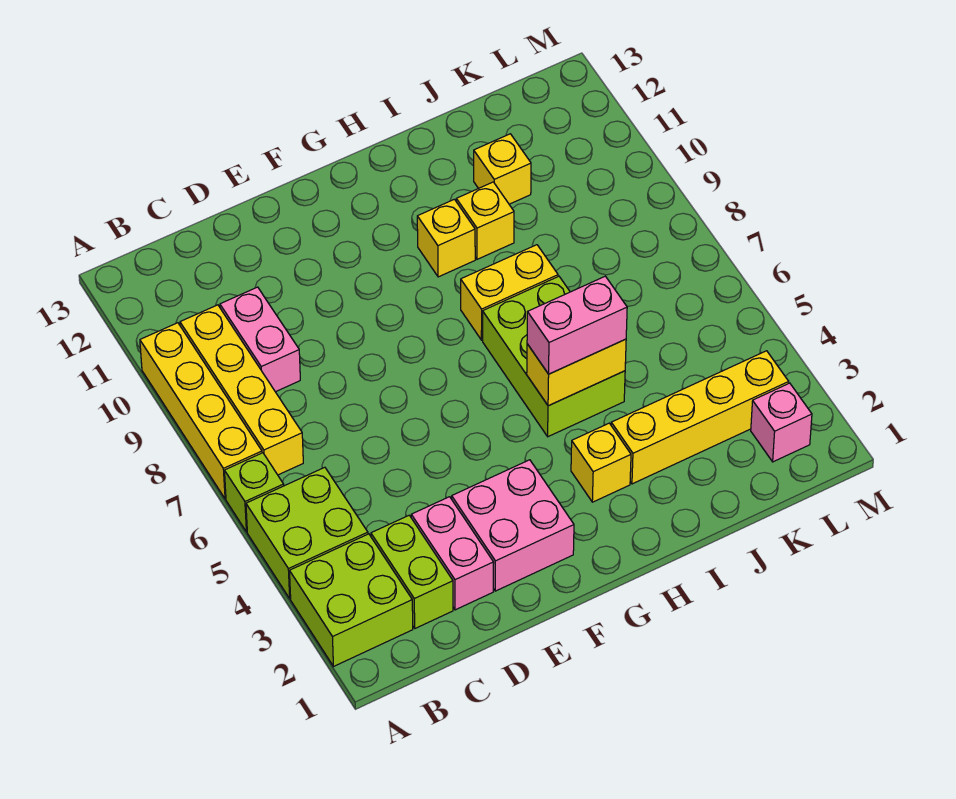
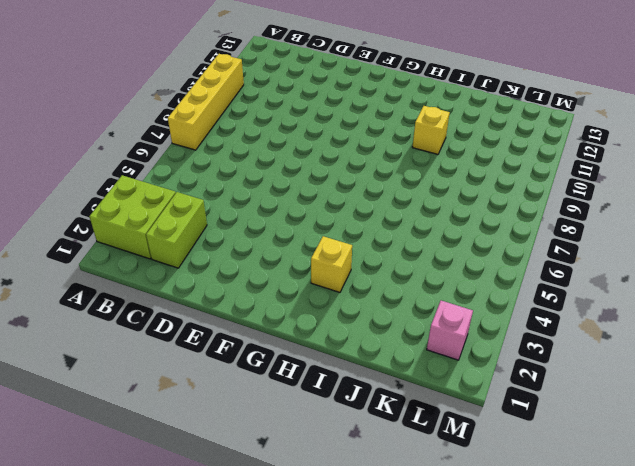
none -> lime brick A4:B5 level 1
none -> lime brick A6 level 1
none -> yellow brick B7:B10 level 1

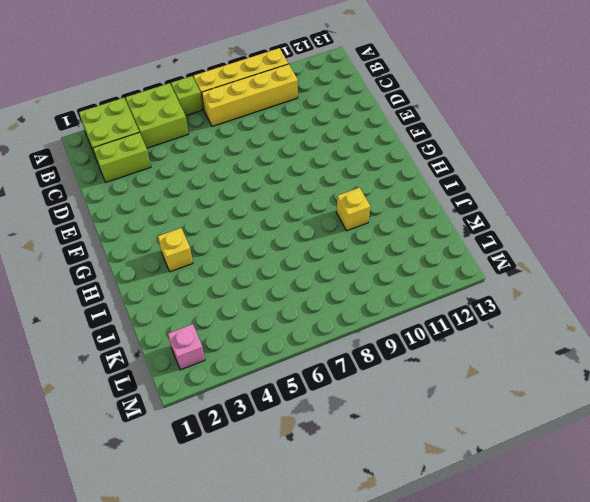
none -> pink brick C9:C10 level 1
none -> pink brick D2:D3 level 1
none -> pink brick E2:F3 level 1

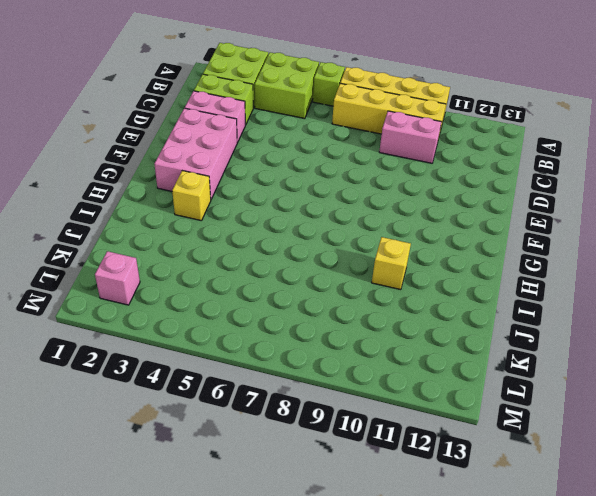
pink brick E2:G3 level 1 -> pink brick E2:F3 level 1
none -> lime brick H5:I7 level 1
none -> yellow brick H8:I8 level 1
none -> yellow brick H10 level 1

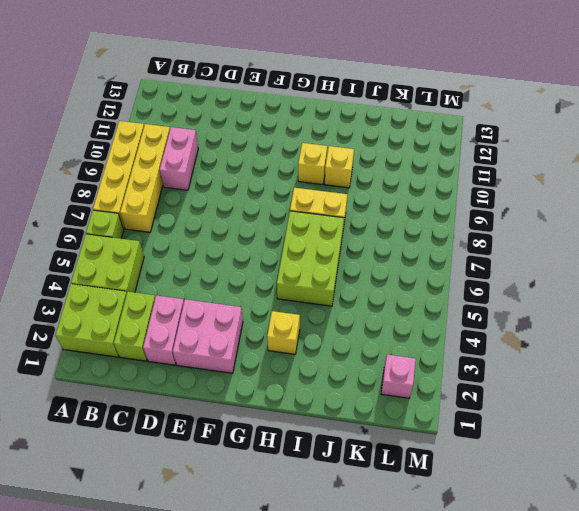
none -> yellow brick I3:L3 level 1
none -> yellow brick J11 level 1
none -> yellow brick H5:I5 level 2

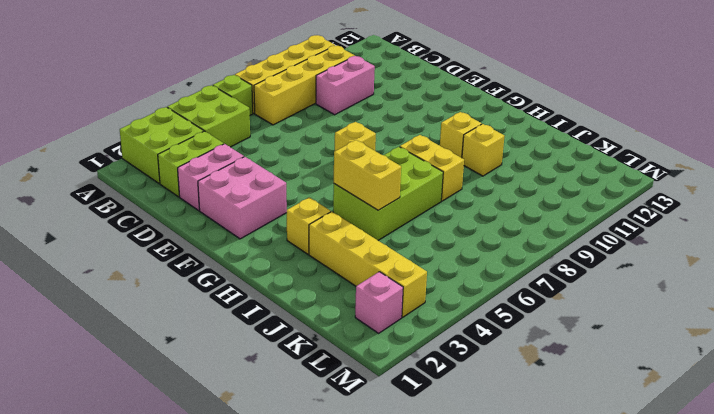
yellow brick F7 level 1 -> yellow brick J11 level 1
none -> pink brick H5:I5 level 3

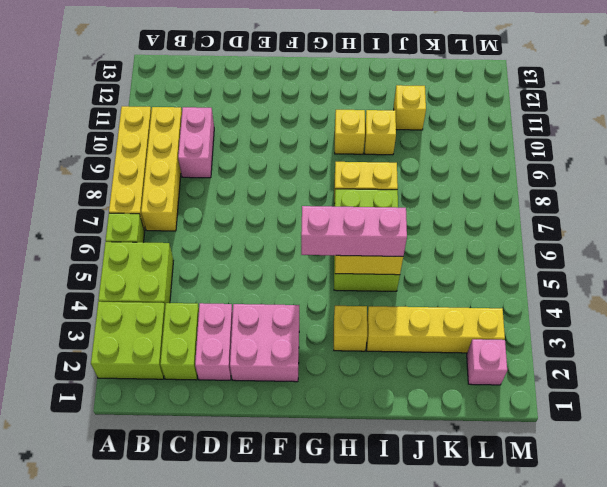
pink brick G5:I5 level 3 -> pink brick H5:I5 level 3

